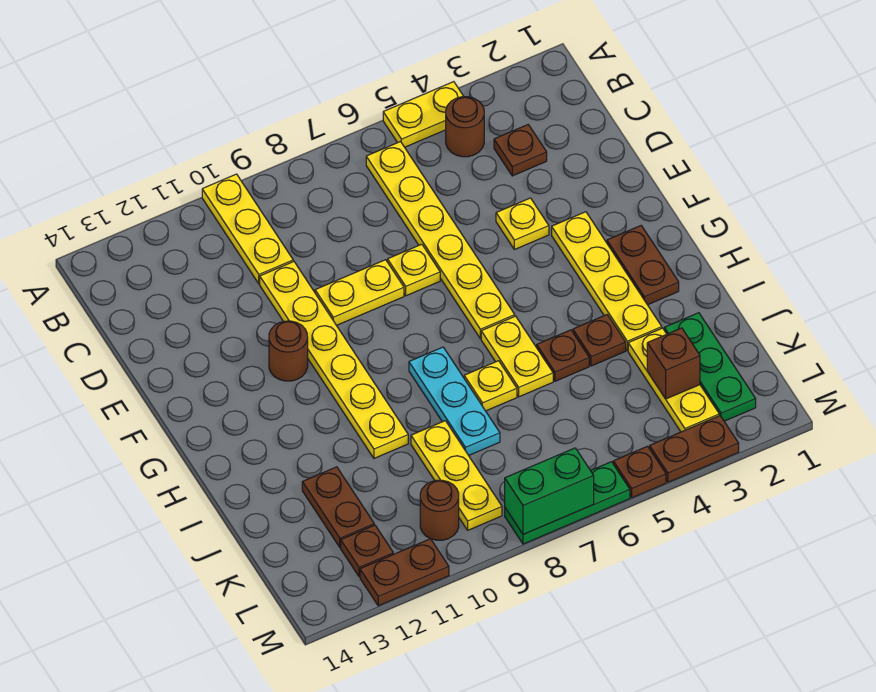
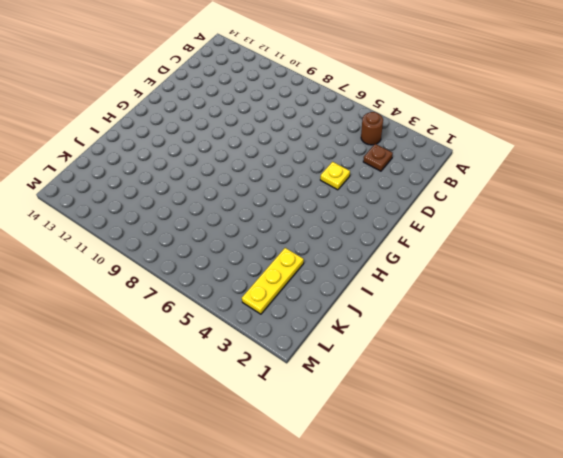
none -> yellow plate A4:A5 level 1
none -> yellow plate A10:C10 level 1
none -> yellow plate B6:G6 level 1

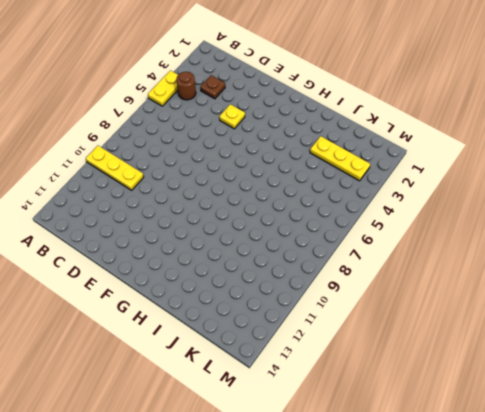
none -> yellow plate B6:G6 level 1
none -> yellow plate D10:I10 level 1
none -> yellow plate E7 level 1

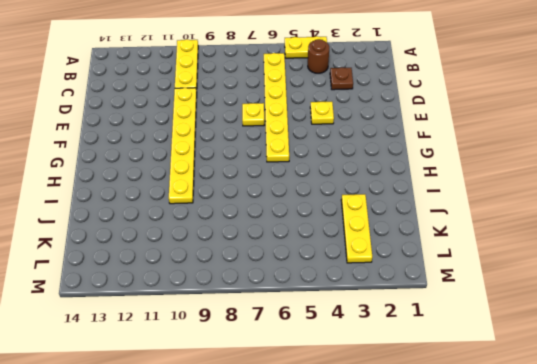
none -> yellow plate E8:E9 level 1
none -> yellow plate F3:I3 level 1
none -> brown round brick F11 level 1

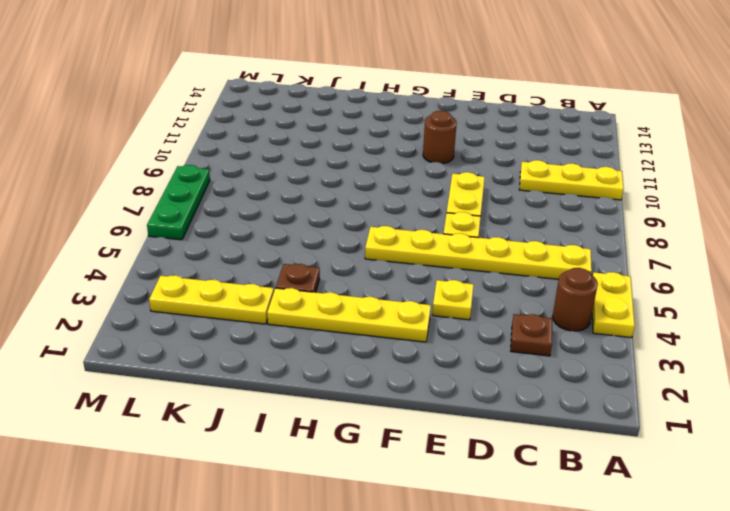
none -> yellow plate D10:I10 level 1
none -> brown plate G2:H2 level 1
none -> yellow plate H6:I6 level 1

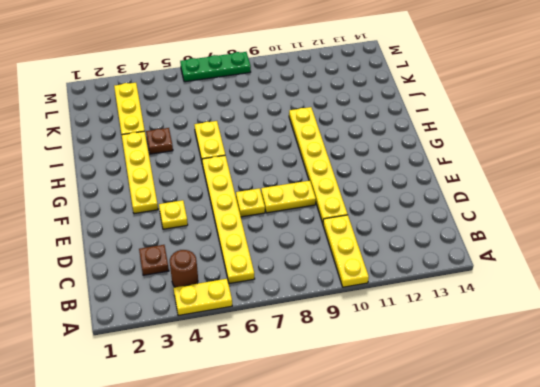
none -> brown round brick F11 level 1
none -> brown plate G2:H2 level 1
none -> cyan plate H8:J8 level 1

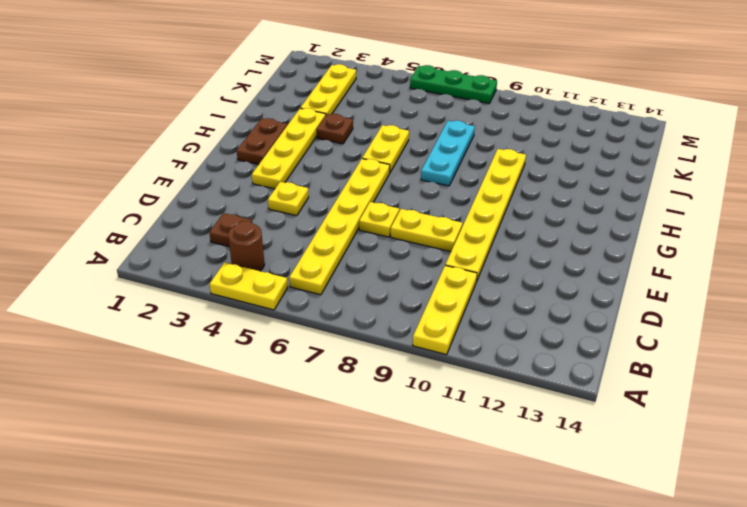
none -> brown round brick F11 level 1
none -> brown plate I5 level 1
none -> yellow plate I7 level 1

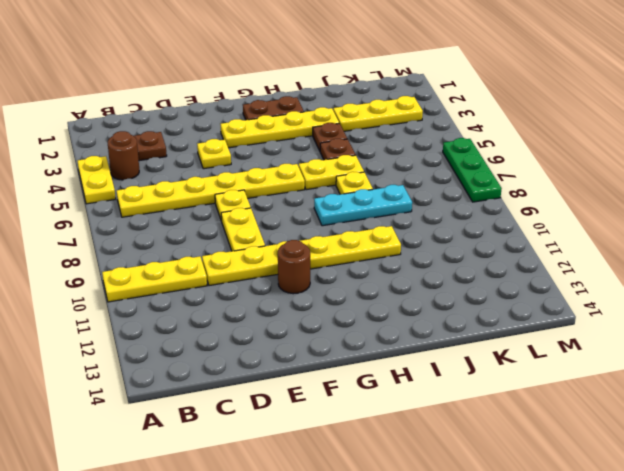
none -> green plate J2:L2 level 1
none -> yellow plate J9:L9 level 1
none -> brown plate J12:K12 level 1

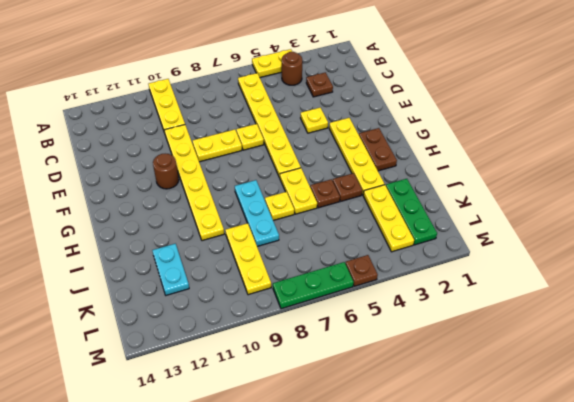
cyan plate J12:K12 level 1 -> brown plate J12:K12 level 1
none -> brown round brick L10 level 1
none -> brown plate L12 level 1
none -> brown plate M3:M4 level 1

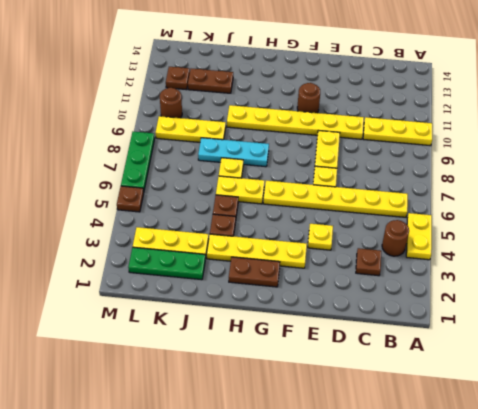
none -> brown plate M3:M4 level 1
none -> brown plate M11:M12 level 1
none -> brown brick K3 level 2

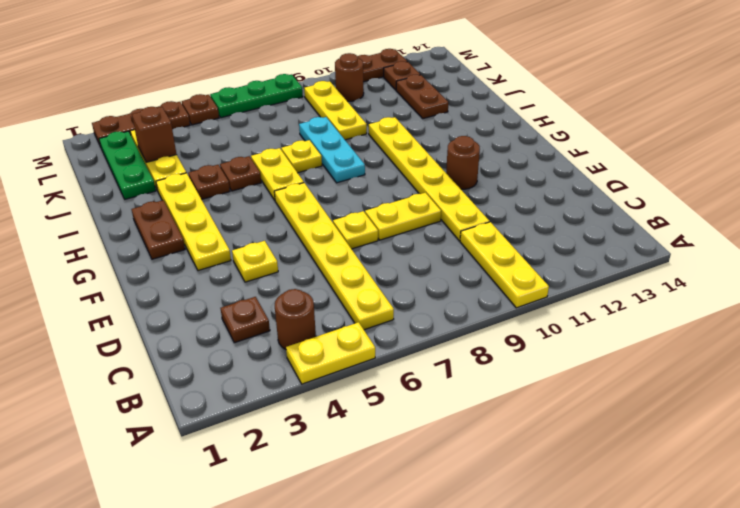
brown plate M2:M4 level 1 -> brown plate M3:M4 level 1
none -> green brick M7:M8 level 2

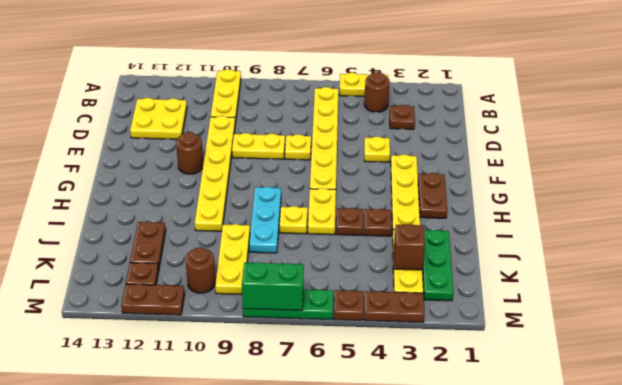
yellow plate C12:D13 level 1 -> none

